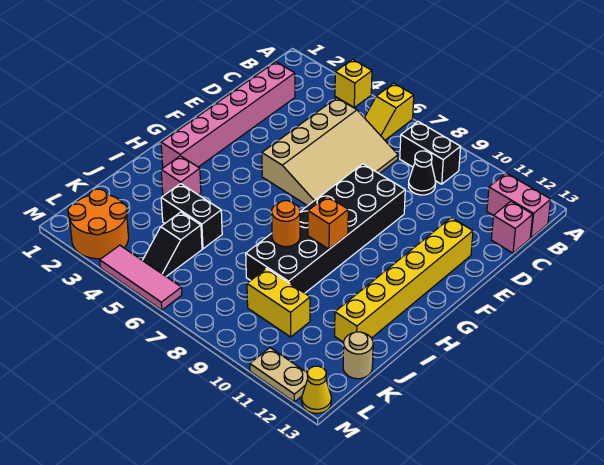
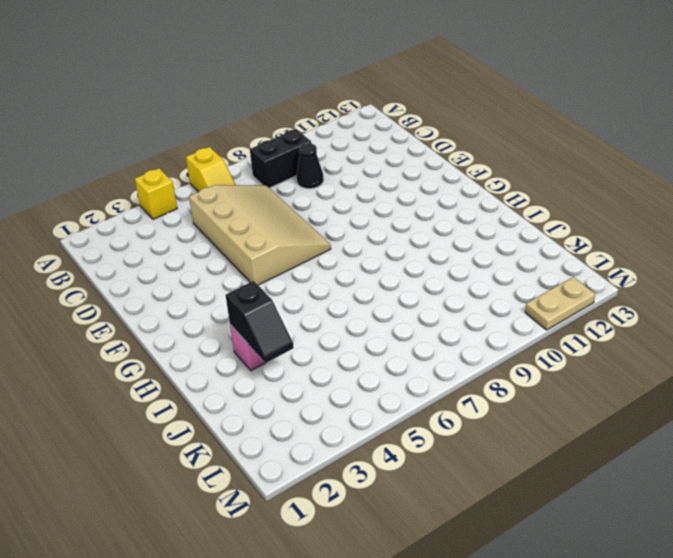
black slope I3:J3 level 2 top I -> black slope K5:L5 level 1 top K
none -> pink brick B12:B13 level 1
none -> pink brick C2:H2 level 1
none -> pink brick C13 level 1

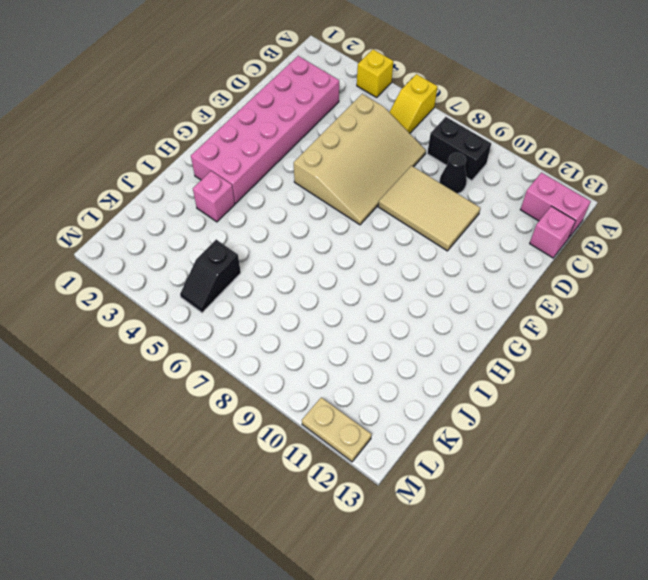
pink brick C2:H3 level 1 -> pink brick C2:H2 level 1
tan tile D8:E10 level 1 -> black brick E8:J9 level 1
none -> yellow brick E12:J12 level 1
none -> black brick J4:J5 level 1
none -> yellow brick K9:K10 level 1

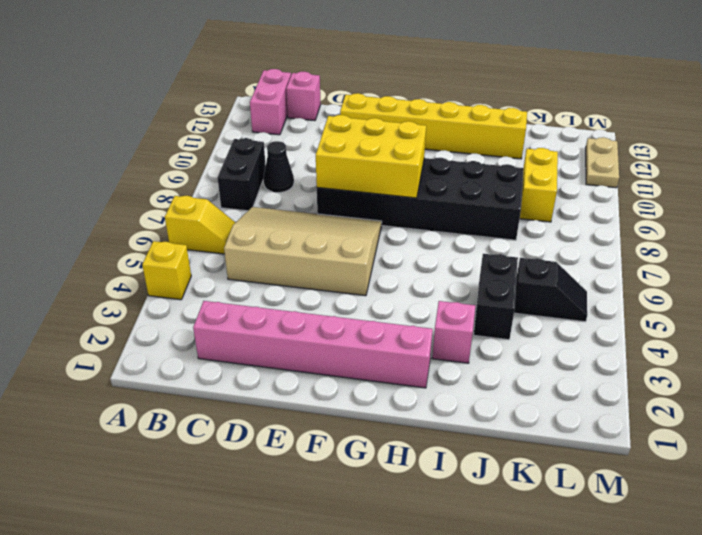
yellow brick E8:G9 level 2 -> none
none -> tan round brick K13 level 1
none -> orange round brick L2:M3 level 1
none -> pink tile M4:M6 level 1

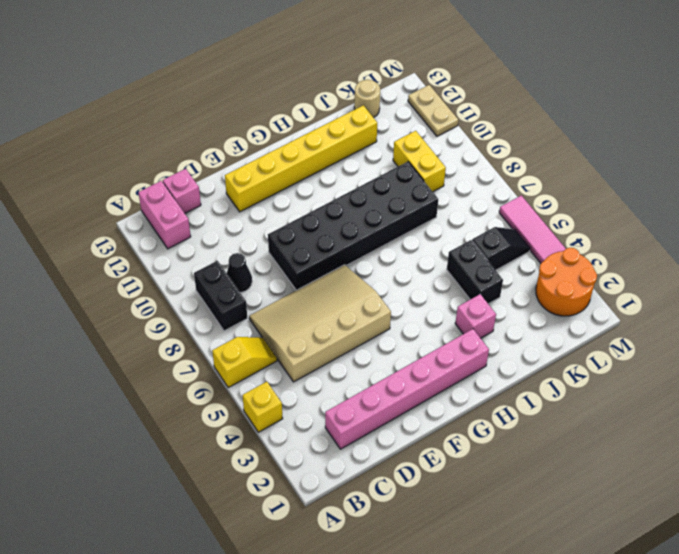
none -> yellow cone M13 level 1
none -> orange brick H9 level 2
none -> orange round brick I8 level 2

